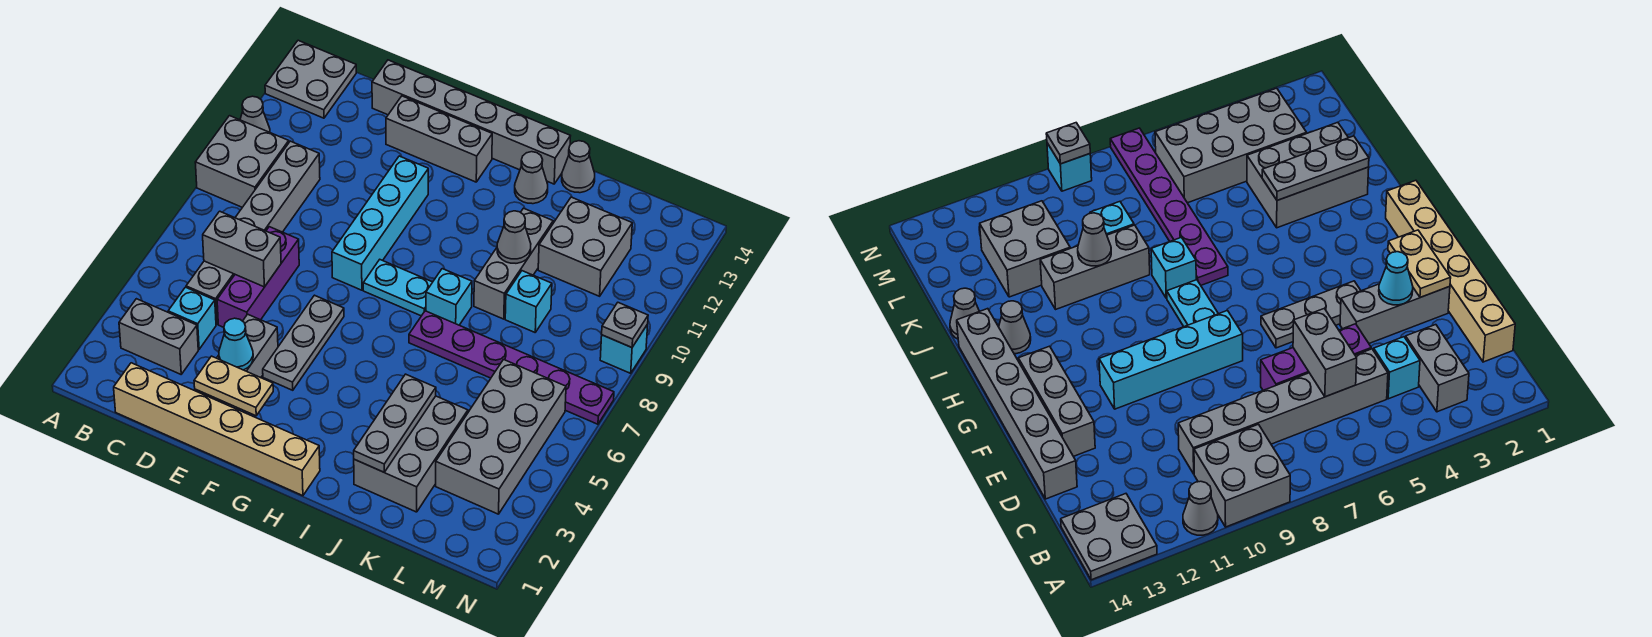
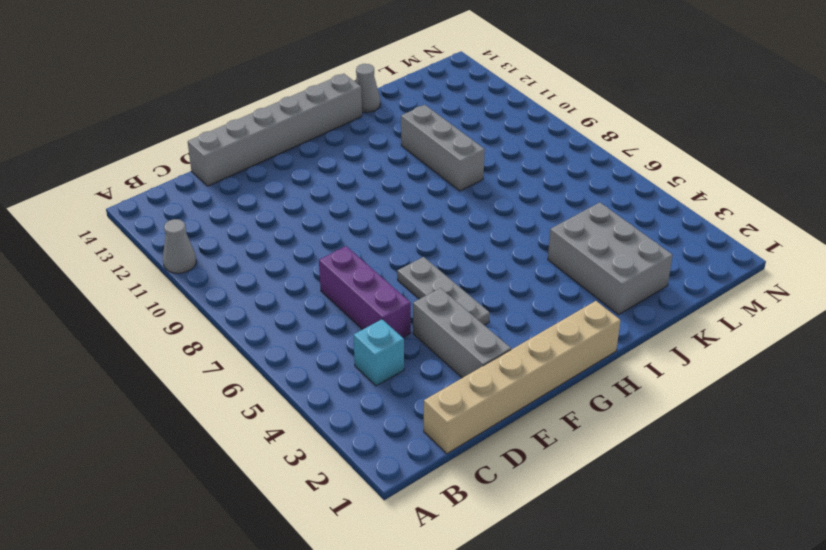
none -> grey brick A9:B10 level 1
none -> grey plate A13:B14 level 1
none -> grey brick B3:C3 level 1
none -> grey brick C5:C10 level 1

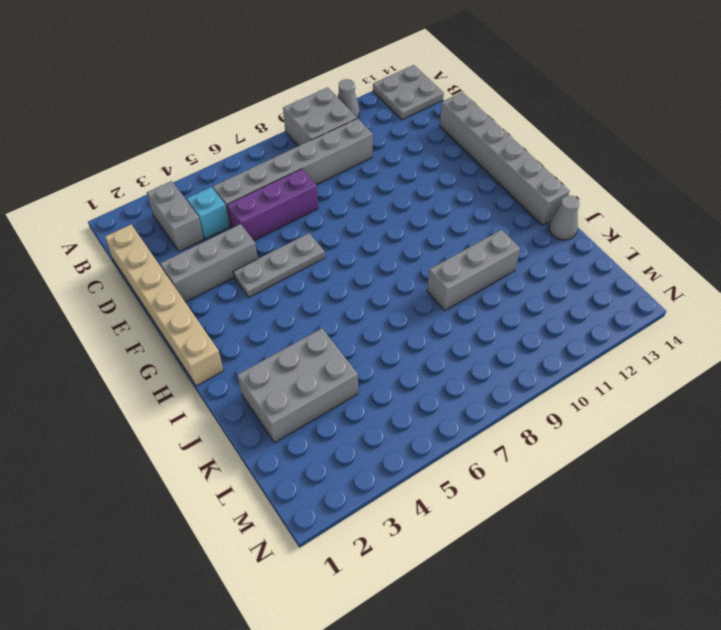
none -> grey brick E13:G13 level 1
none -> cyan brick F8:F11 level 1
none -> cyan plate G8:H8 level 1
none -> purple plate I7:N7 level 1

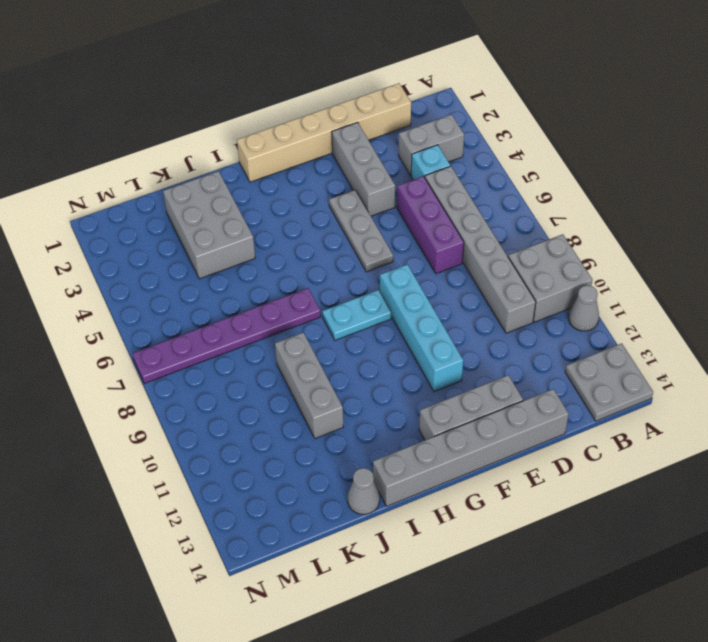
none -> cyan brick I8 level 1
none -> grey cone I13 level 1
none -> cyan brick K9 level 1
none -> grey brick K11:L12 level 1

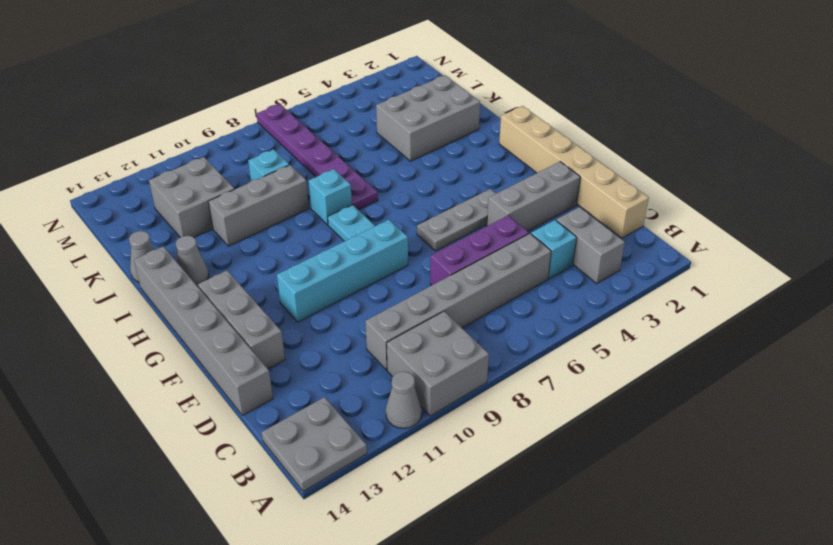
none -> grey brick L3:M6 level 1
none -> cyan brick N9 level 1
none -> grey brick C6:D6 level 2
none -> tan plate E2:F2 level 2

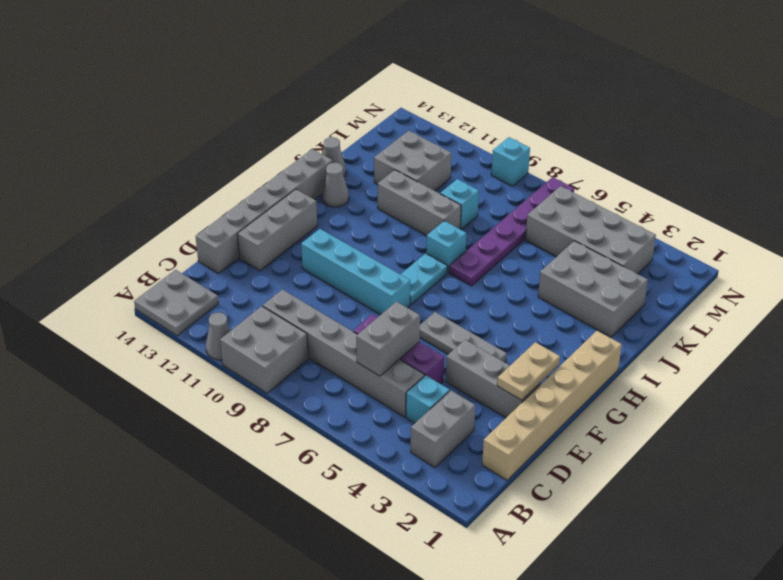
none -> cyan cone E3 level 2
none -> grey plate J2:J4 level 2
none -> grey cone J10 level 2
none -> grey plate N9 level 2

